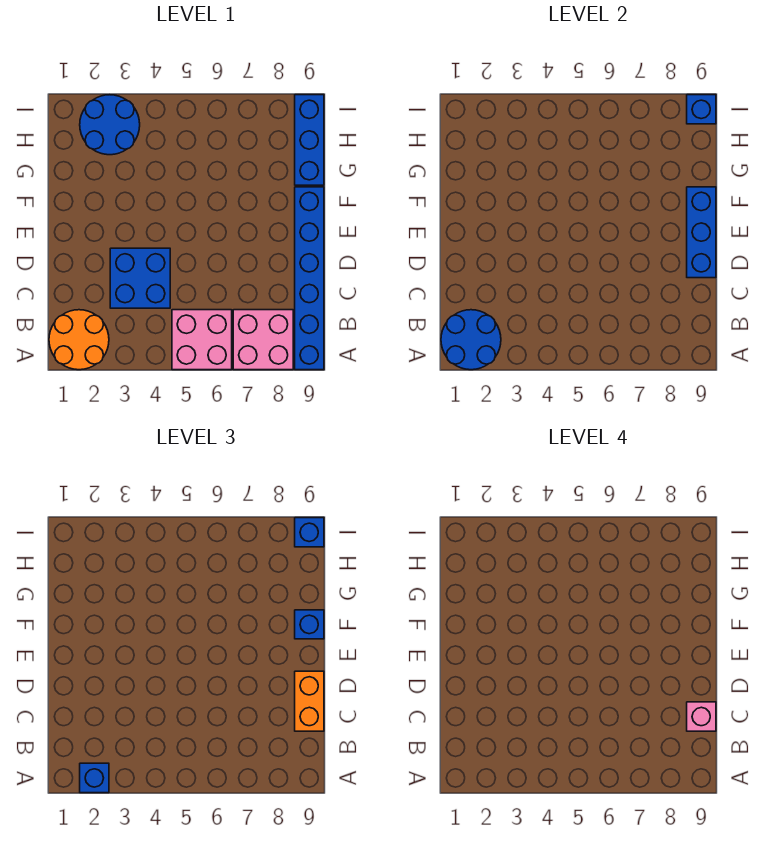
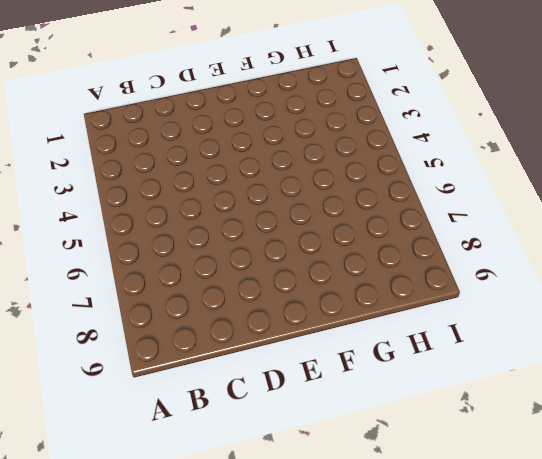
none -> orange round brick A1:B2 level 1
none -> pink brick A5:B6 level 1
none -> pink brick A7:B8 level 1

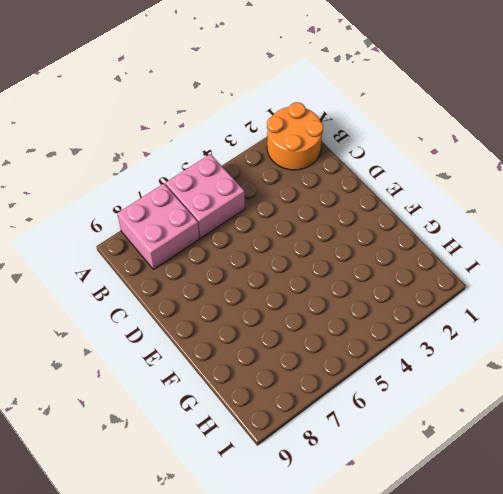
none -> blue brick A9:F9 level 1
none -> blue brick C3:D4 level 1
none -> blue brick G9:I9 level 1

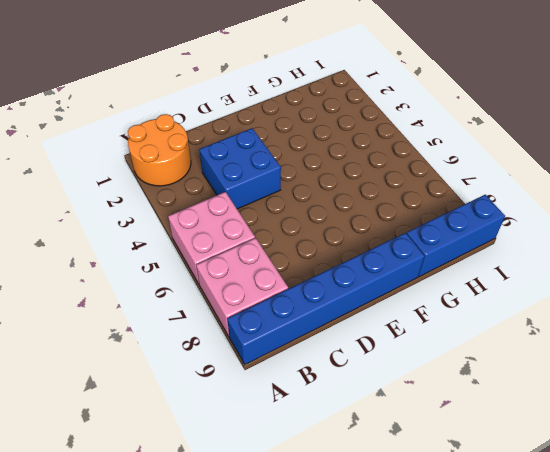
none -> blue round brick H2:I3 level 1
none -> blue round brick A1:B2 level 2
none -> blue brick D9:F9 level 2

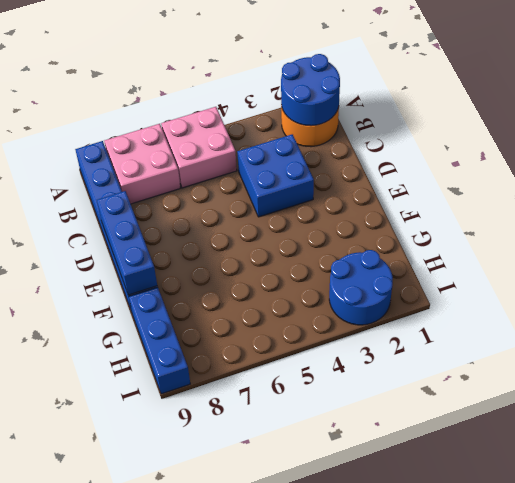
none -> blue brick I9 level 2
none -> blue brick A2 level 3
none -> orange brick C9:D9 level 3

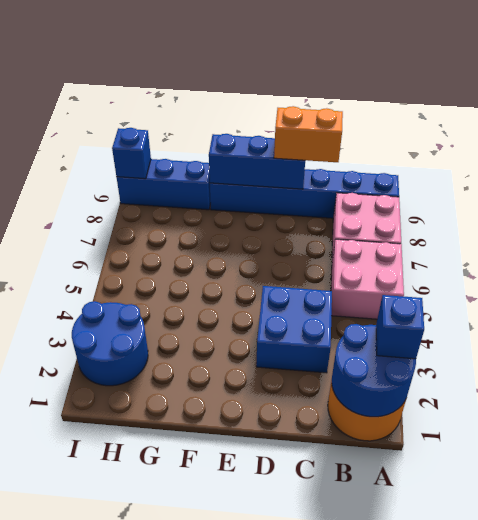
none -> blue brick F9 level 3
none -> blue brick I9 level 3
none -> pink brick C9 level 4

